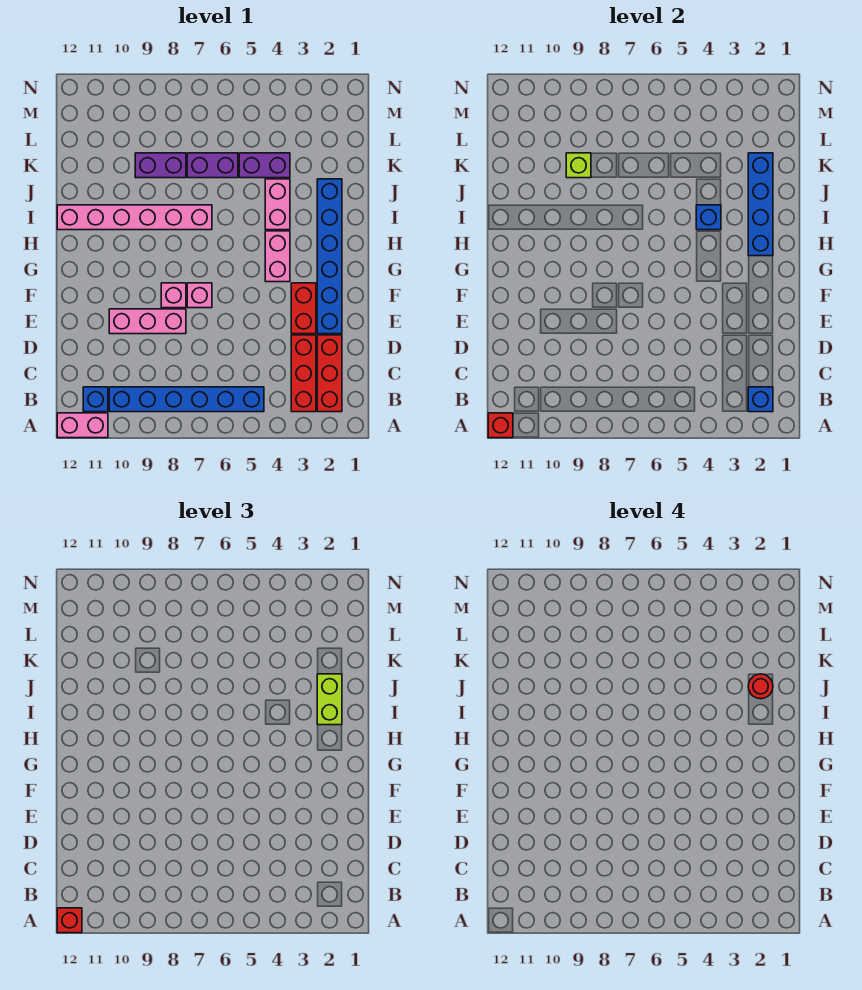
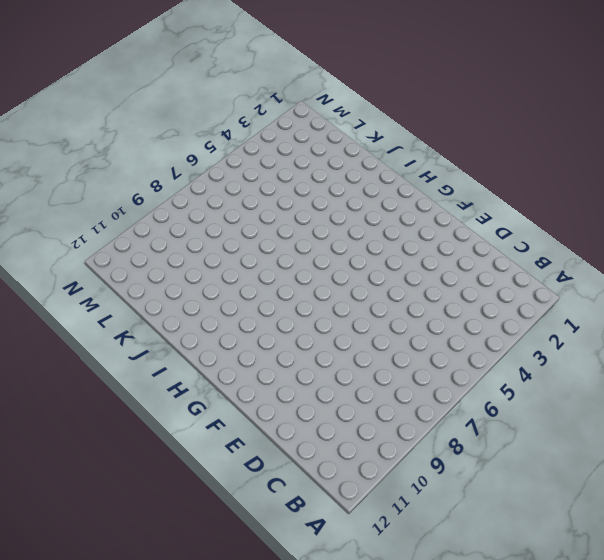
none -> pink brick A11:A12 level 1
none -> red brick B2:D2 level 1
none -> red brick B3:D3 level 1

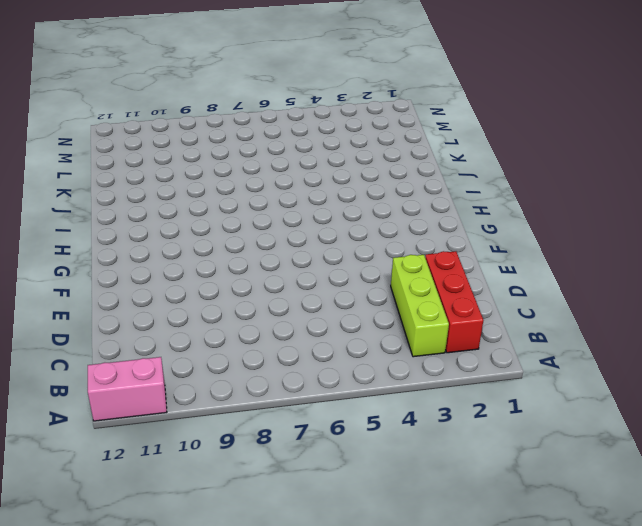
lime brick B3:D3 level 1 -> red brick B3:D3 level 1
none -> blue brick B5:B10 level 1
none -> blue brick B11 level 1
none -> blue brick E2:J2 level 1

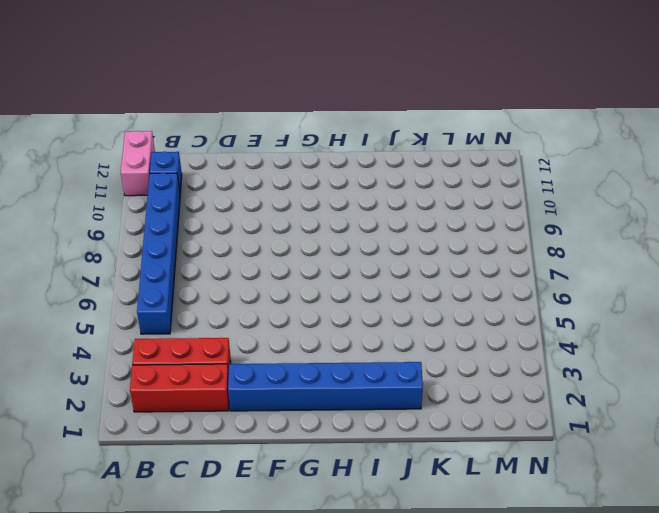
none -> red brick E3:F3 level 1
none -> pink brick E8:E10 level 1
none -> pink brick F7 level 1

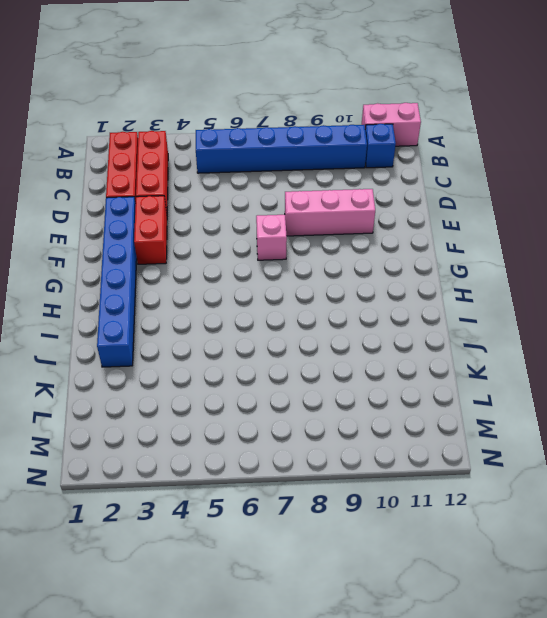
none -> pink brick F8 level 1
none -> pink brick G4:H4 level 1
none -> pink brick I4:J4 level 1

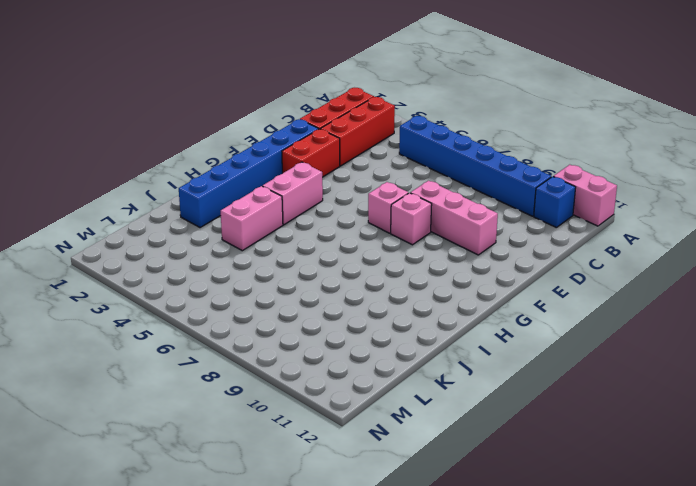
none -> pink brick I7:I12 level 1
none -> purple brick K4:K5 level 1
none -> purple brick K6:K7 level 1

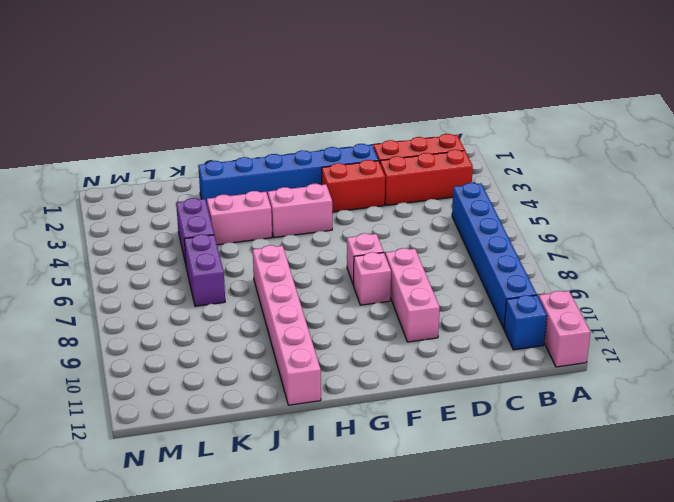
none -> purple brick K8:K9 level 1
none -> red brick A12 level 2
none -> blue brick B2 level 2

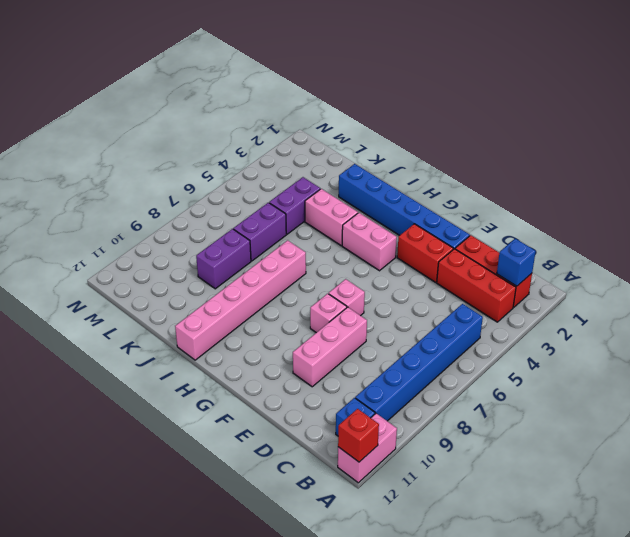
none -> blue brick H2:K2 level 2
none -> blue brick I4 level 2
none -> lime brick K9 level 2

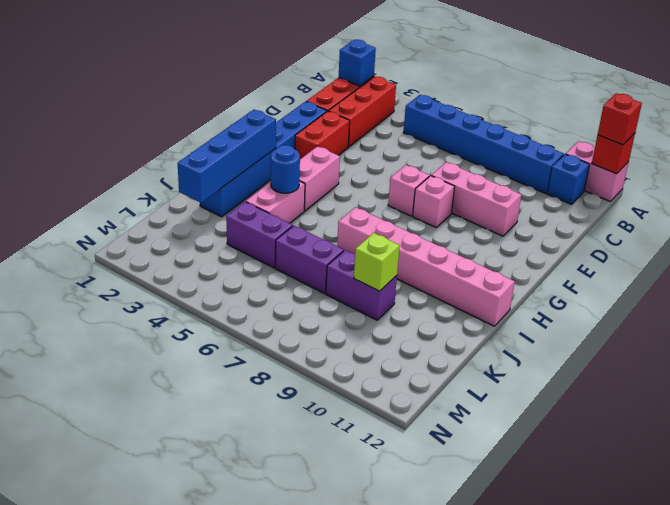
blue round brick I4 level 2 -> blue brick I4 level 2
none -> lime brick I2:J2 level 3
none -> red round brick J2 level 4

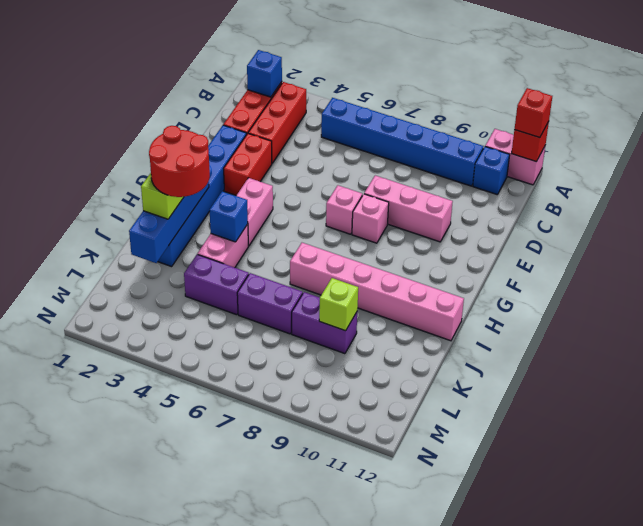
red round brick I2:J3 level 4 -> red round brick J2 level 4

